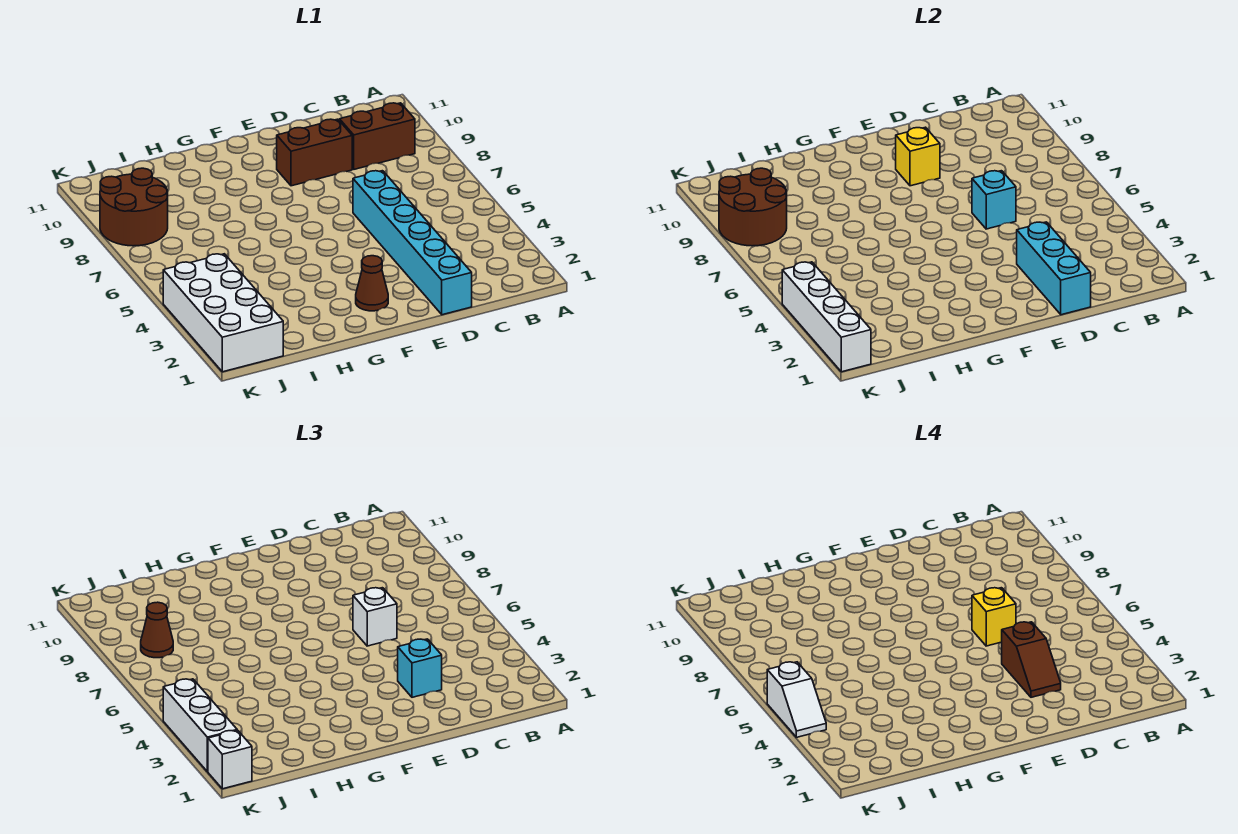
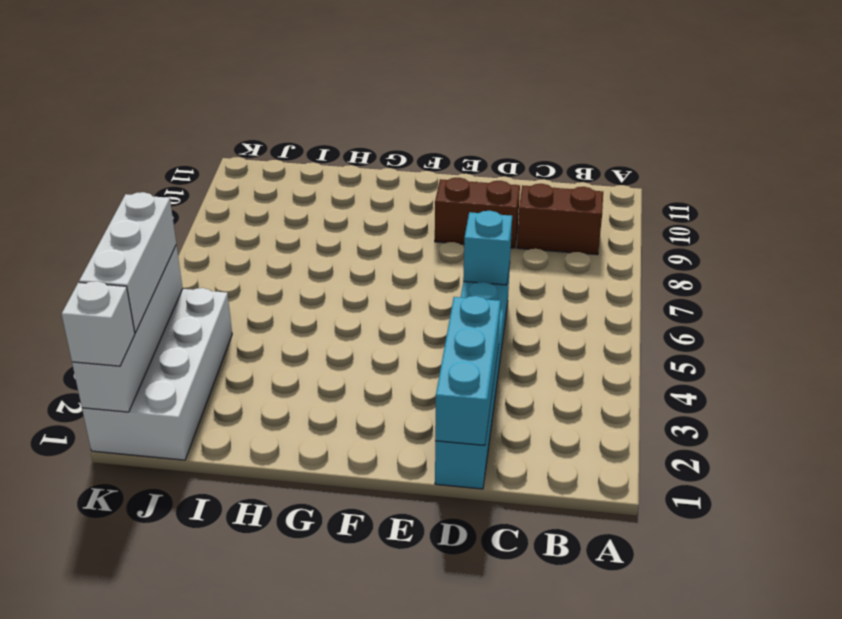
none -> brown cone F2 level 1
none -> brown round brick J8:K9 level 1
none -> yellow brick E9 level 2

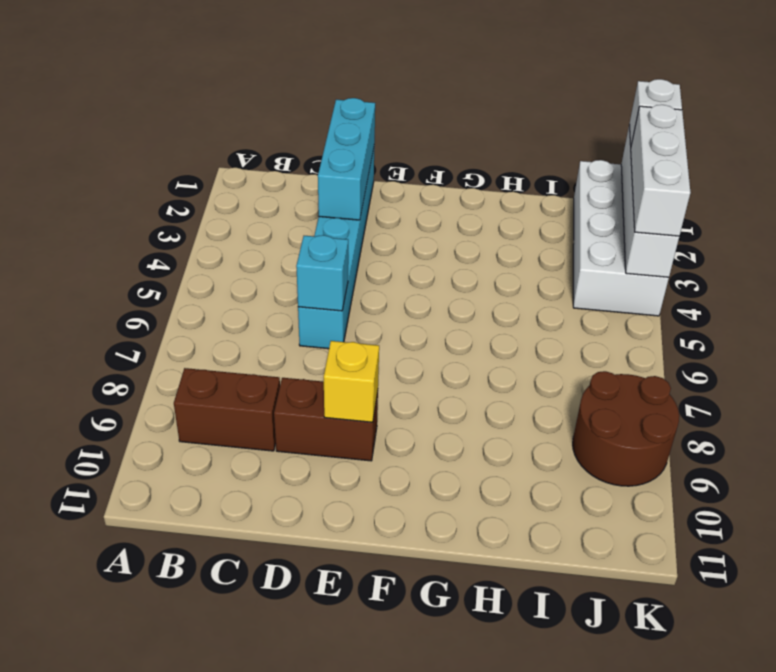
none -> brown cone F2 level 1
none -> brown round brick J8:K9 level 2
none -> cyan brick D3 level 3

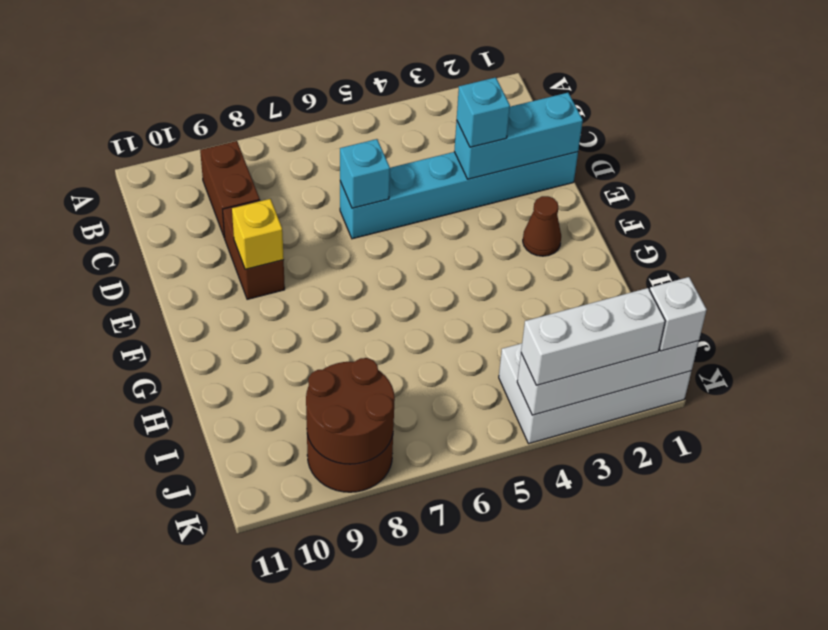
none -> white brick D6 level 3
none -> brown cone J8 level 3
none -> brown slope D3:D4 level 4 top 4

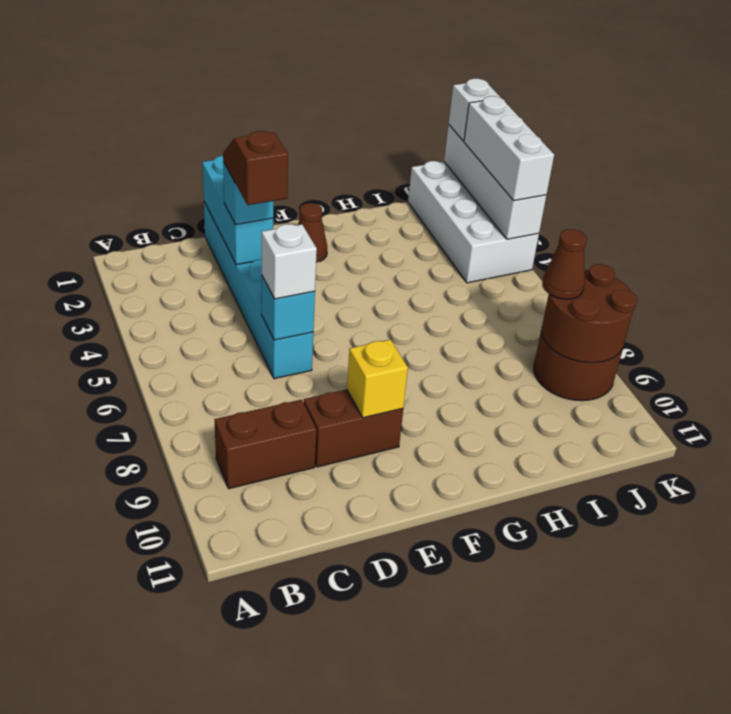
none -> yellow brick D6 level 4
none -> white slope K4:K5 level 4 top 5

